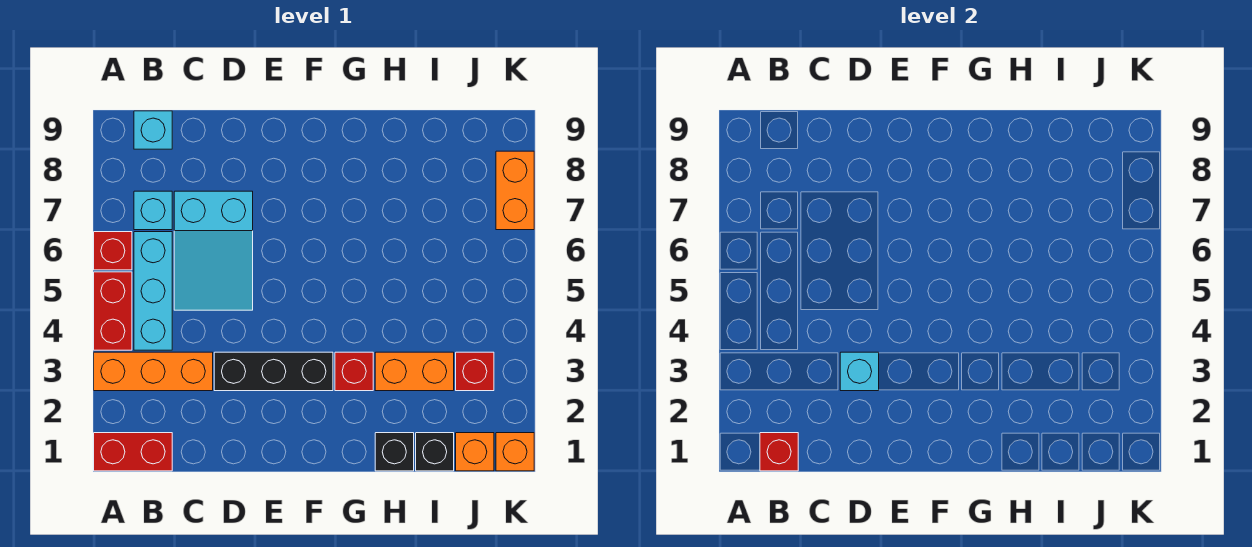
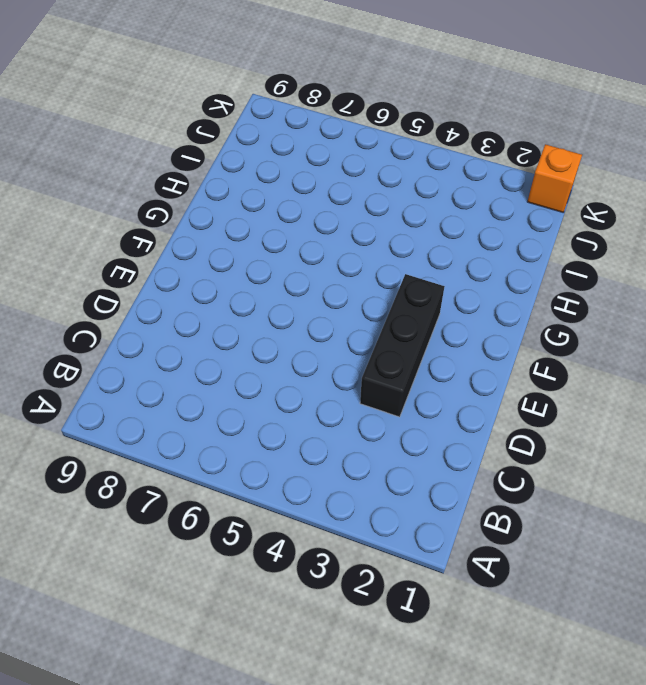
none -> red brick A1:B1 level 1
none -> orange brick A3:C3 level 1
none -> red brick A4:A5 level 1

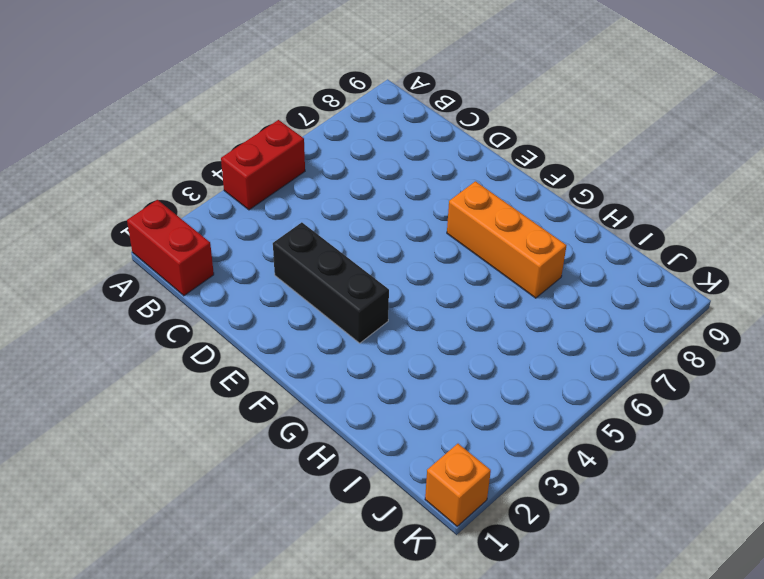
orange brick F7:H7 level 1 -> orange brick A3:C3 level 1
none -> red brick A6 level 1
none -> cyan brick B4:B6 level 1
none -> cyan brick B7 level 1

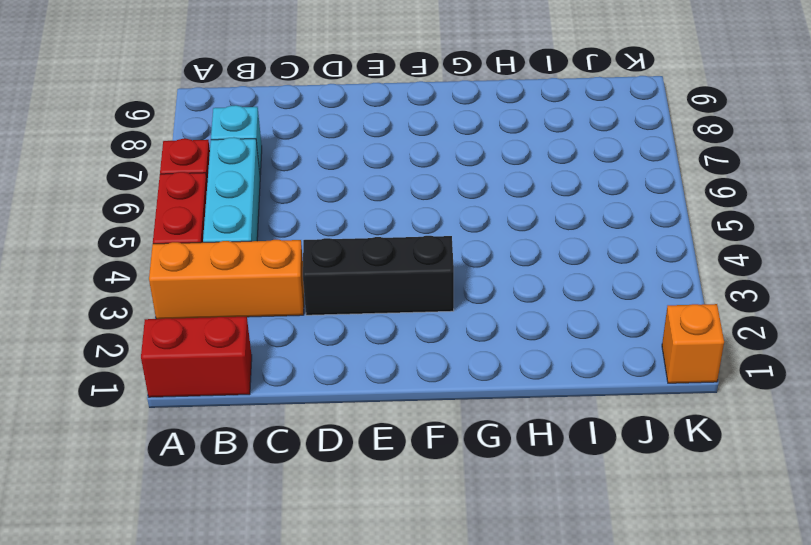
none -> cyan brick B9 level 1
none -> cyan slope C5:D7 level 1 top 7
none -> red brick G3 level 1

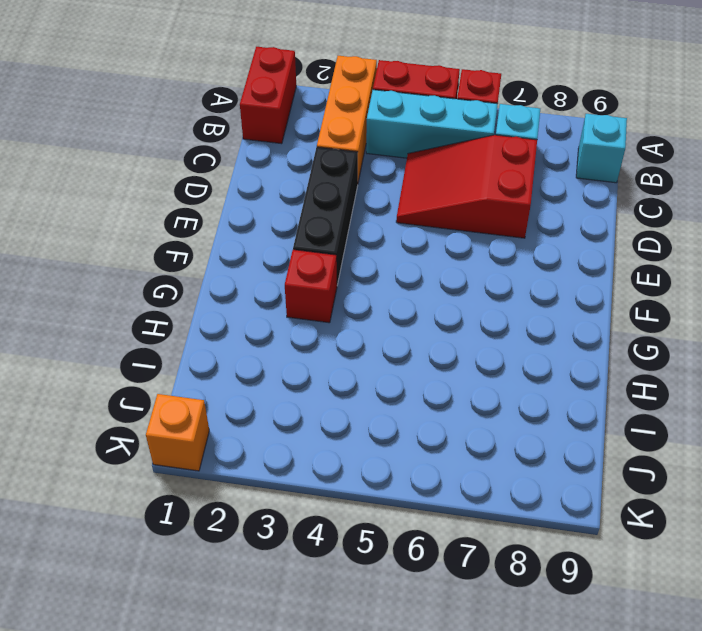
red slope C5:D7 level 1 top 7 -> cyan slope C5:D7 level 1 top 7
none -> black brick H1 level 1
none -> orange brick H3:I3 level 1
none -> black brick I1 level 1

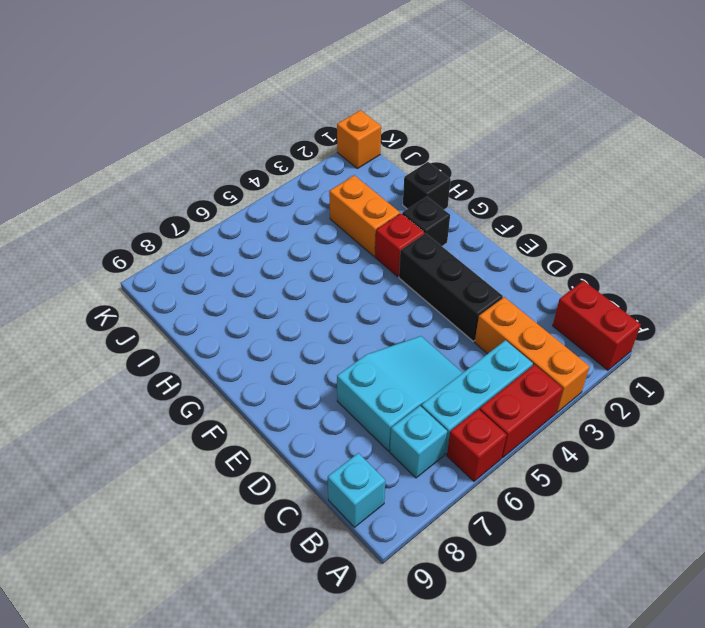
black brick G2 level 1 -> black brick I1 level 1
none -> orange brick J1 level 1
none -> red brick J3 level 1
none -> orange brick K7:K8 level 1

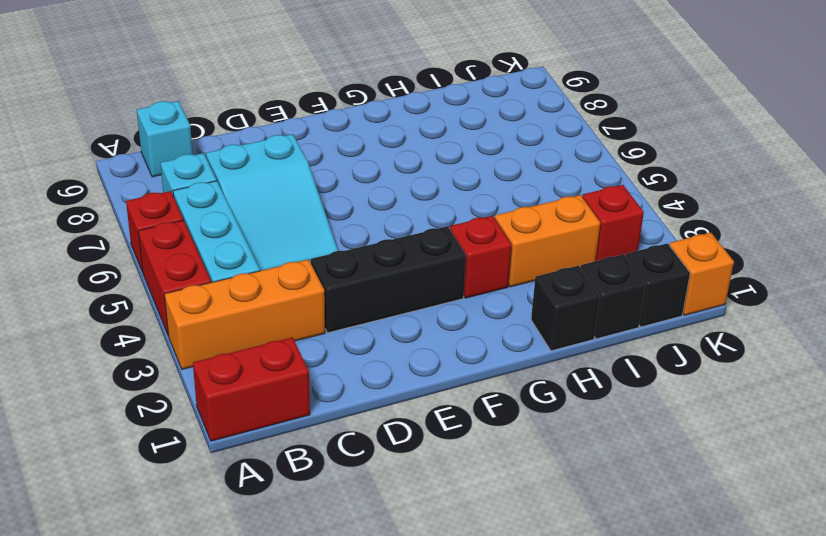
black brick J1 level 1 -> orange brick J1 level 1
none -> orange brick K7:K8 level 1
none -> red brick B1 level 2
none -> cyan brick D3 level 2

